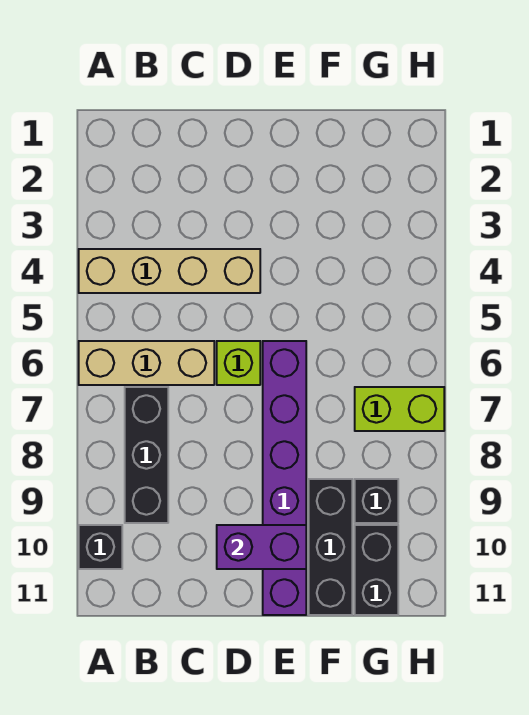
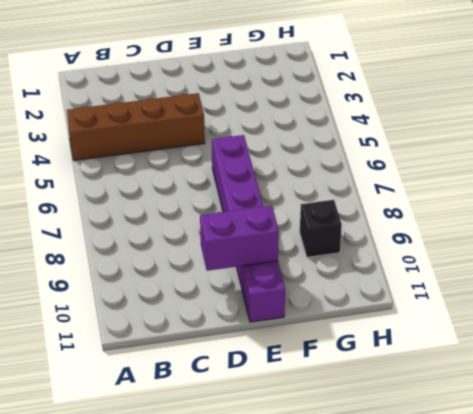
brown brick A4:D4 level 1 -> tan brick A4:D4 level 1
none -> tan brick A6:C6 level 1
none -> black brick A10 level 1

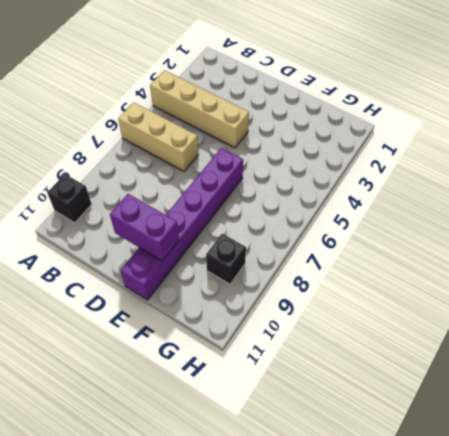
none -> black brick B7:B9 level 1
none -> lime brick D6 level 1

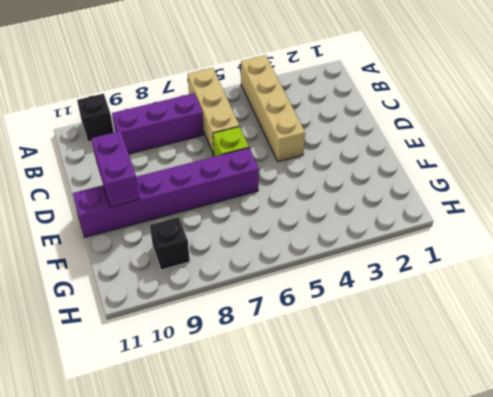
purple brick B7:B9 level 1 -> black brick B7:B9 level 1
none -> black brick F9:F11 level 1
none -> lime brick G7:H7 level 1

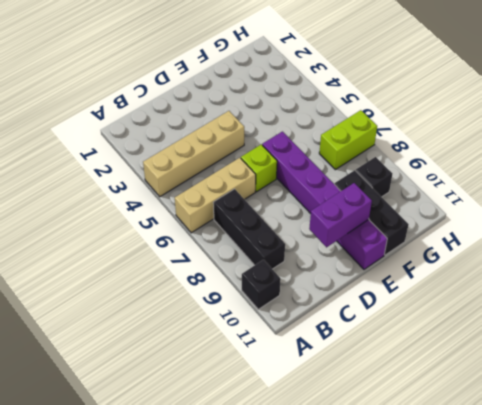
none -> black brick G10:G11 level 1

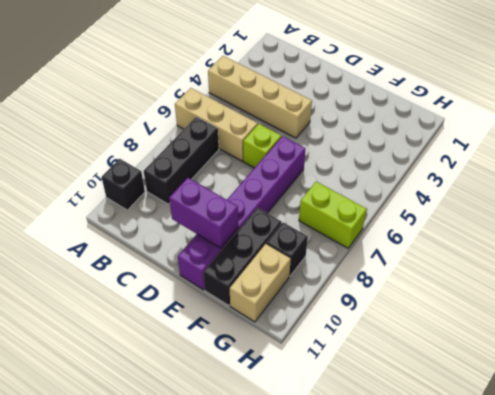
tan brick G10:G11 level 1 -> black brick G10:G11 level 1

